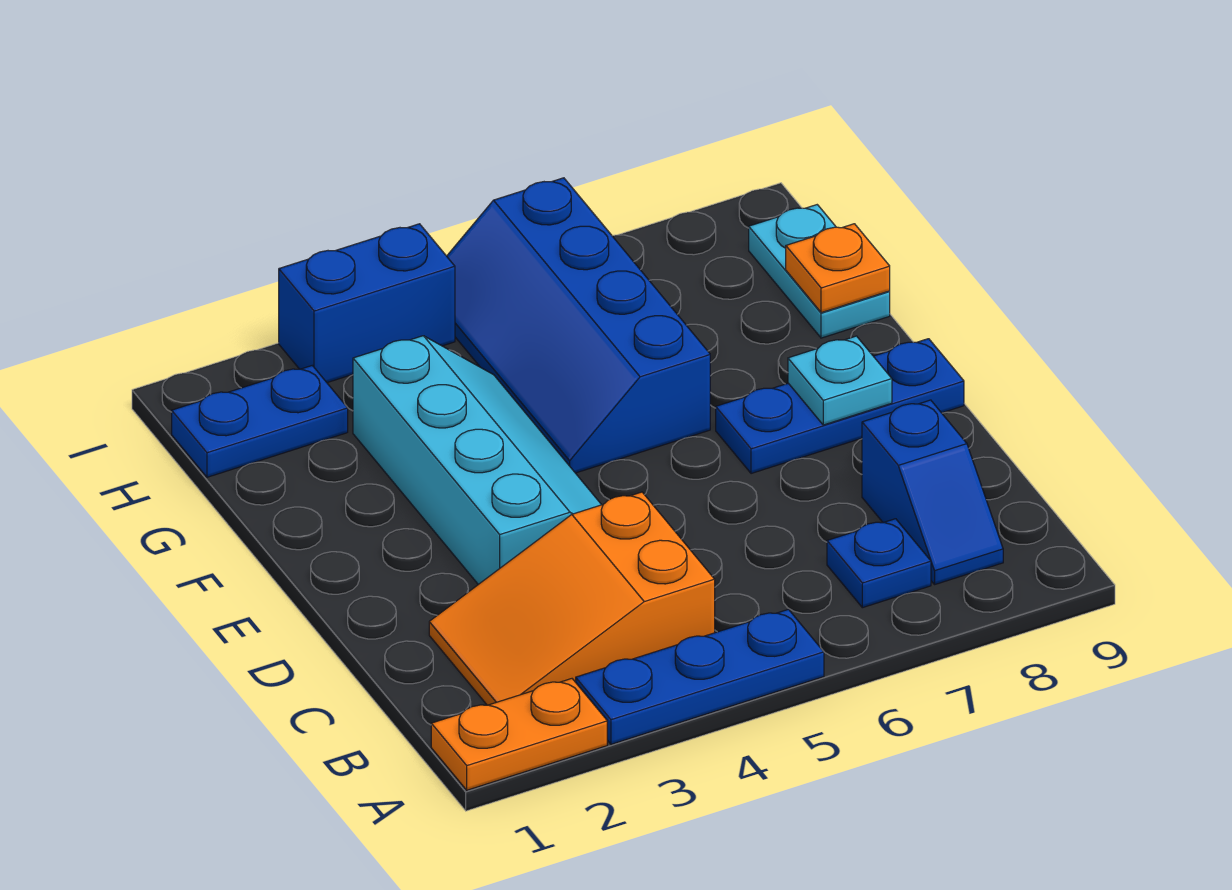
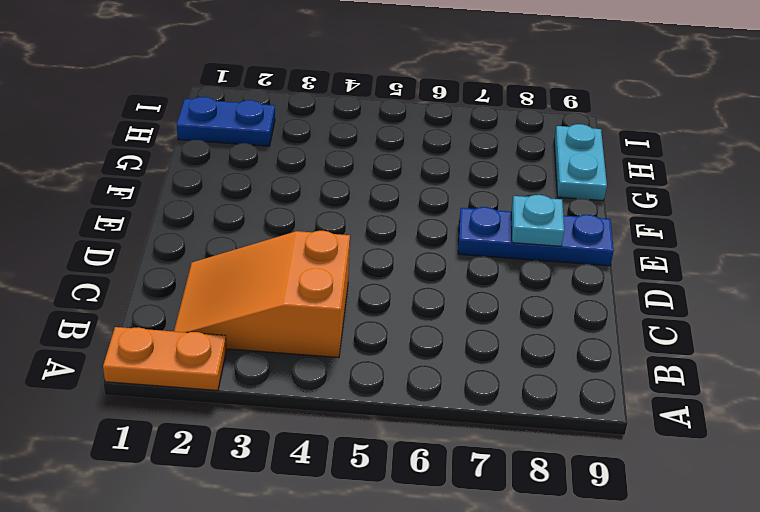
none -> blue plate A3:A5 level 1
none -> blue plate B7 level 1
none -> blue slope B8:C8 level 1 top C

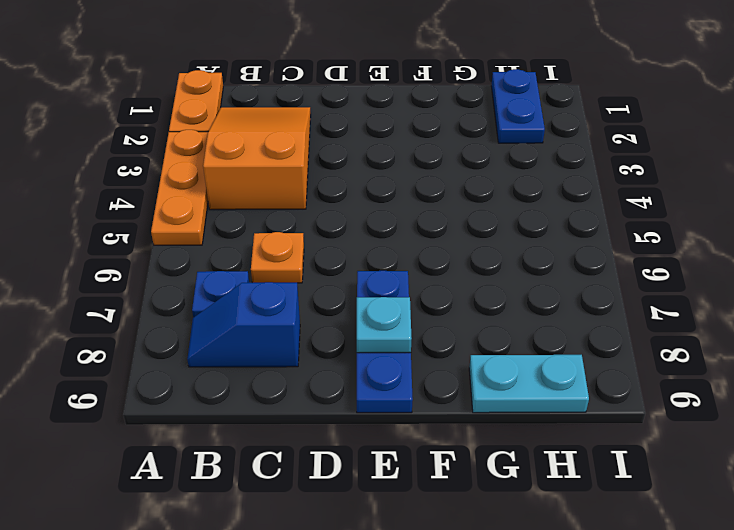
orange plate A3:A5 level 1 -> blue plate A3:A5 level 1
orange plate C6 level 1 -> orange plate G9 level 2
none -> cyan slope D3:G4 level 1 top 3
none -> blue slope F5:I6 level 1 top 6
none -> blue brick I3:I4 level 1

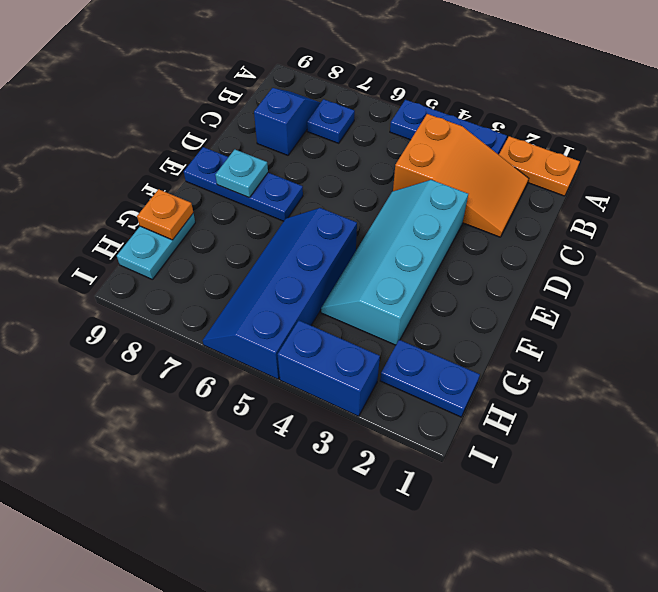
blue slope F5:I6 level 1 top 5 -> blue slope F5:I6 level 1 top 6

